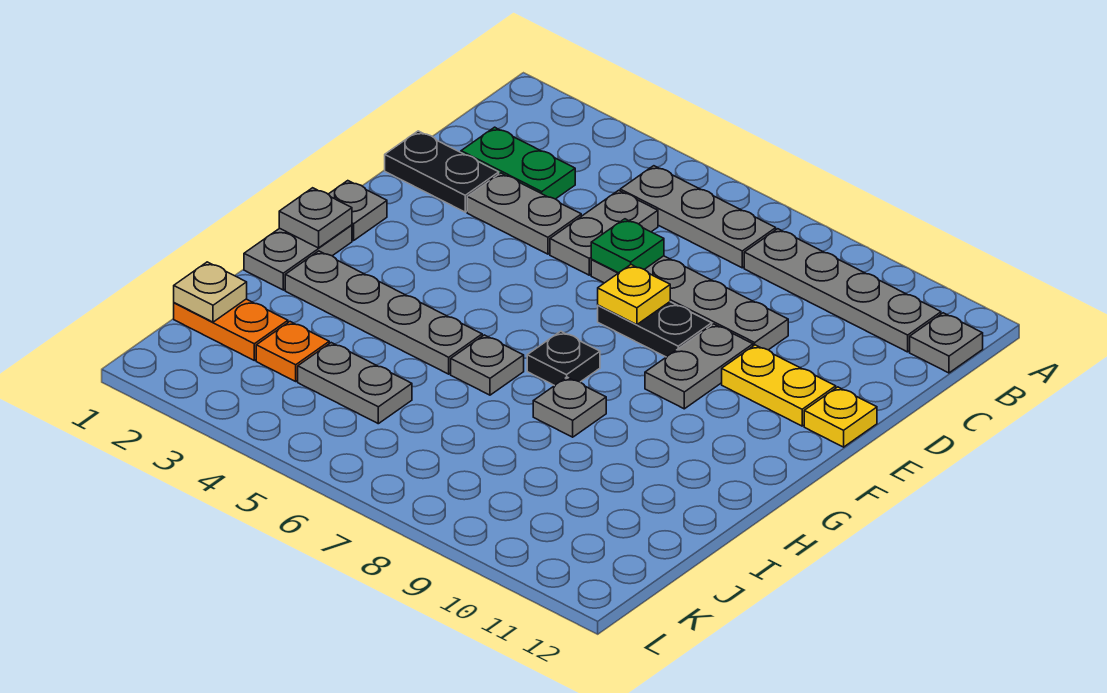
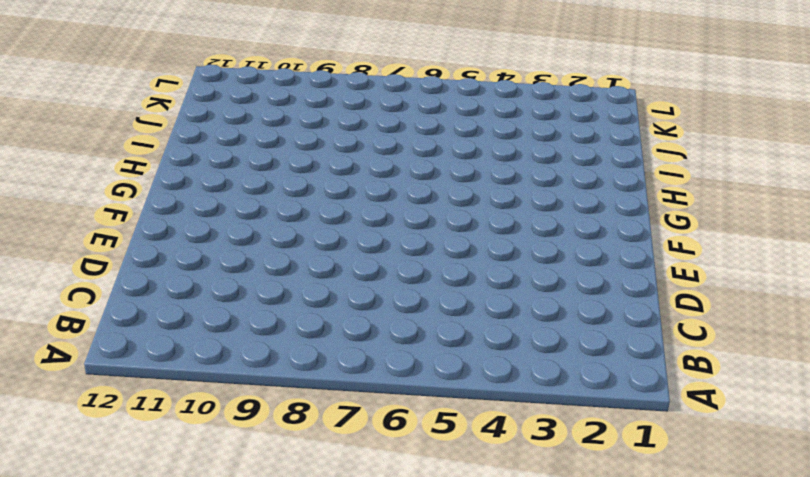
none -> grey plate B5:B7 level 1
none -> grey plate B8:B11 level 1
none -> grey plate B12 level 1

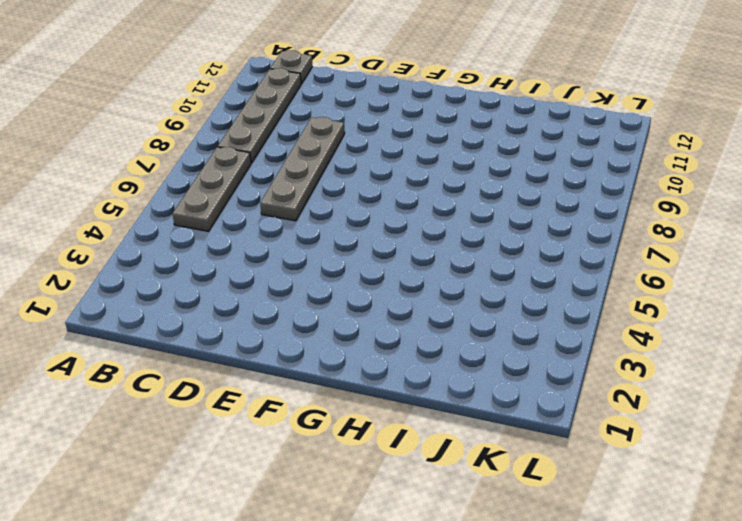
none -> green plate C2:C3 level 1
none -> grey plate C5:D5 level 1
none -> black plate D1:D2 level 1

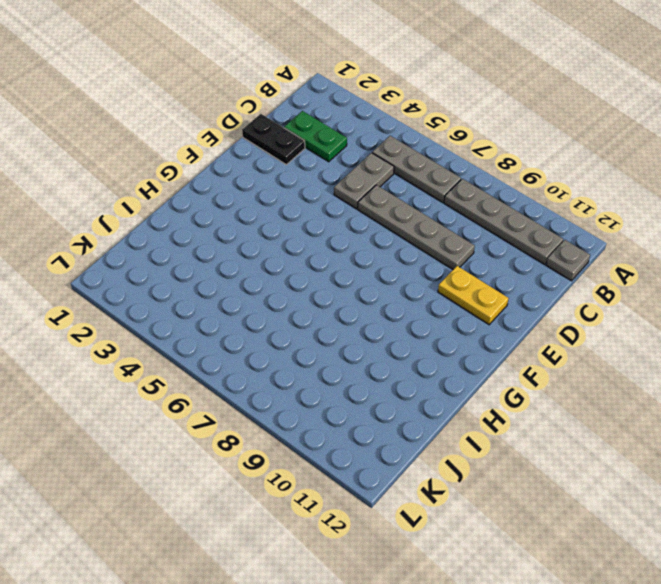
none -> grey plate D3:D4 level 1
none -> black plate E7:E8 level 1
none -> grey plate E9:F9 level 1

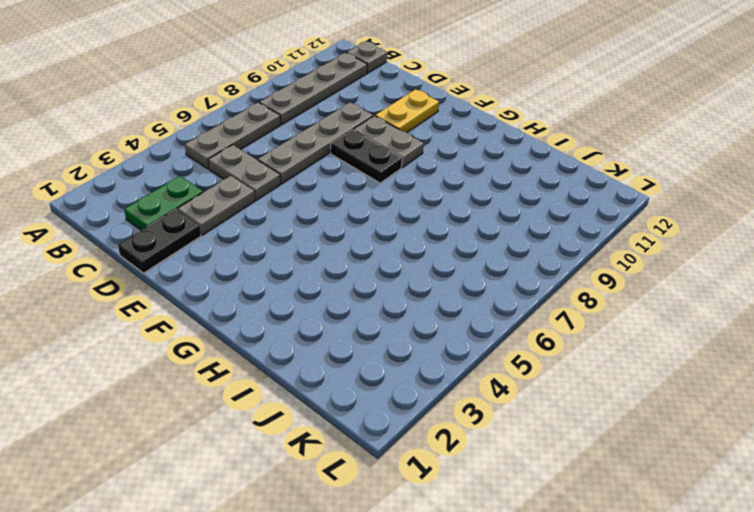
black plate E8:F8 level 1 -> black plate E7:E8 level 1
none -> yellow plate E12 level 1
none -> grey plate F1 level 1
none -> grey plate G1:H1 level 1

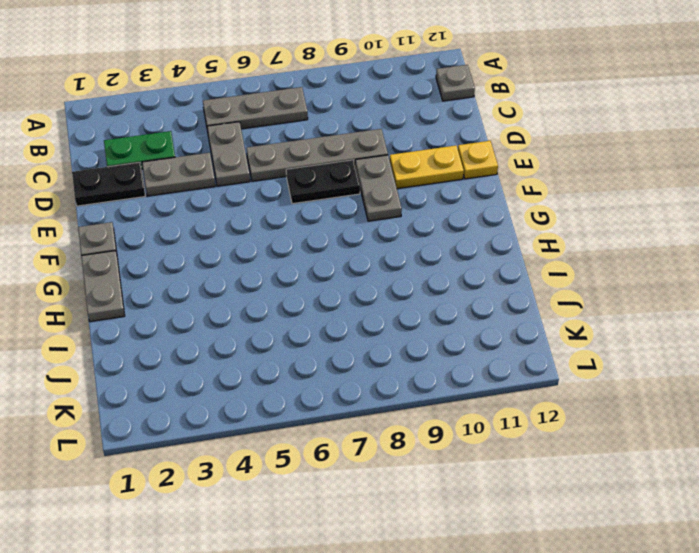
none -> grey plate B8:B11 level 1
none -> black plate G7 level 1
none -> grey plate H2:H5 level 1

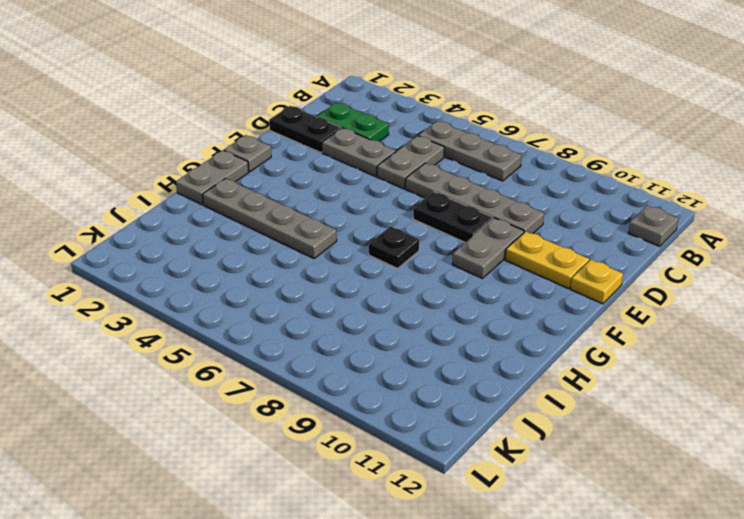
none -> grey plate B8:B11 level 1
none -> grey plate H6 level 1
none -> grey plate H8 level 1

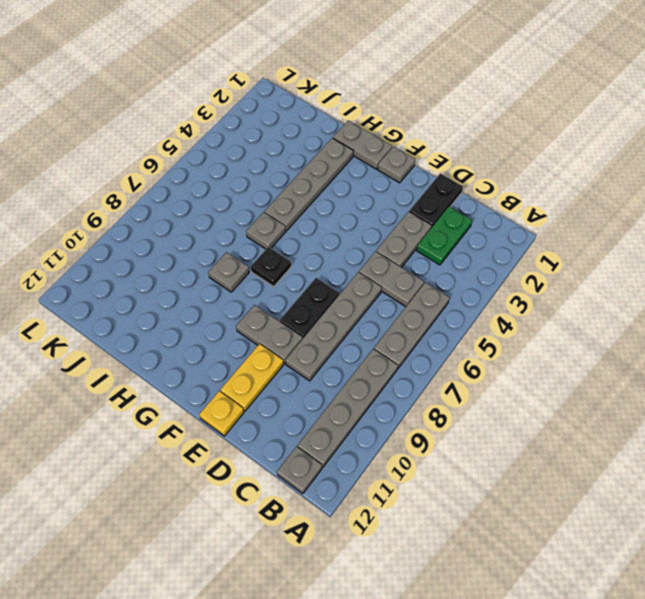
none -> orange plate J1:J2 level 1
none -> orange plate J3 level 1
none -> grey plate J4:J5 level 1

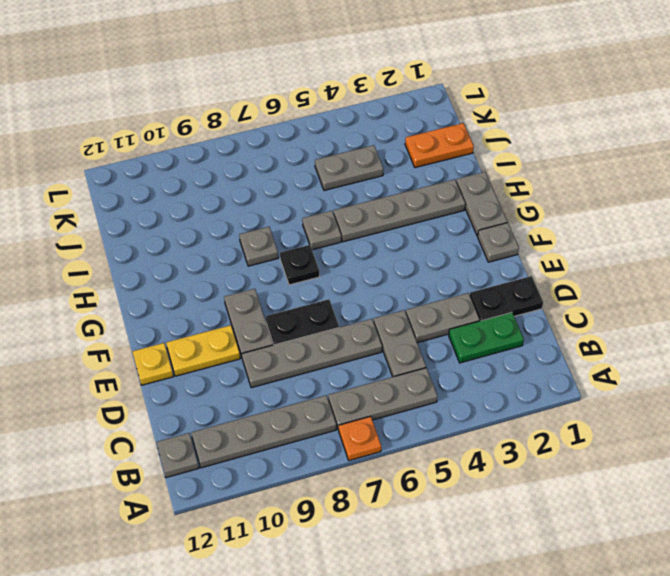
orange plate A7 level 1 -> orange plate J3 level 1
none -> green plate D6 level 2
none -> yellow plate E7 level 2
none -> grey plate G1 level 2

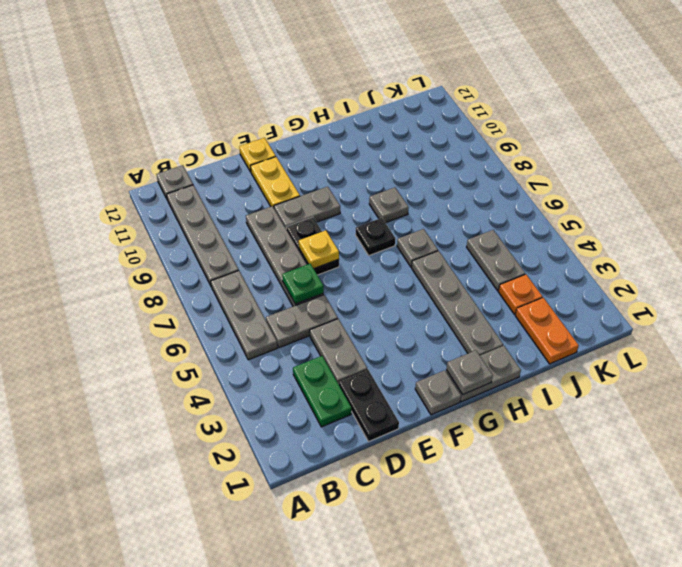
none -> tan plate J1 level 2

